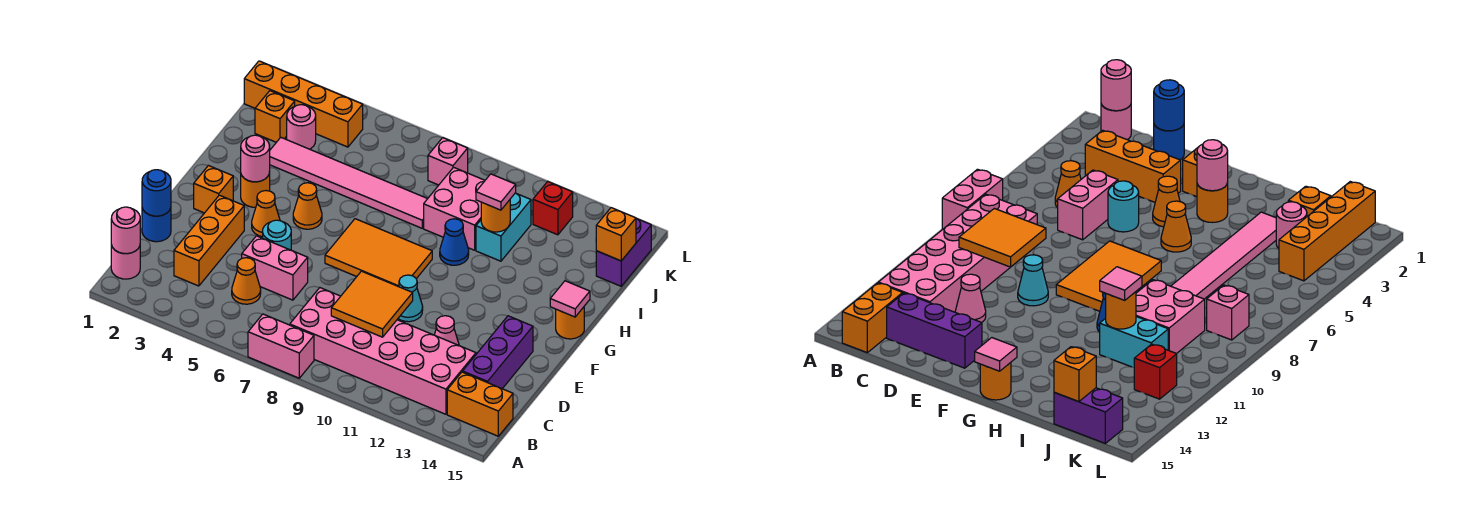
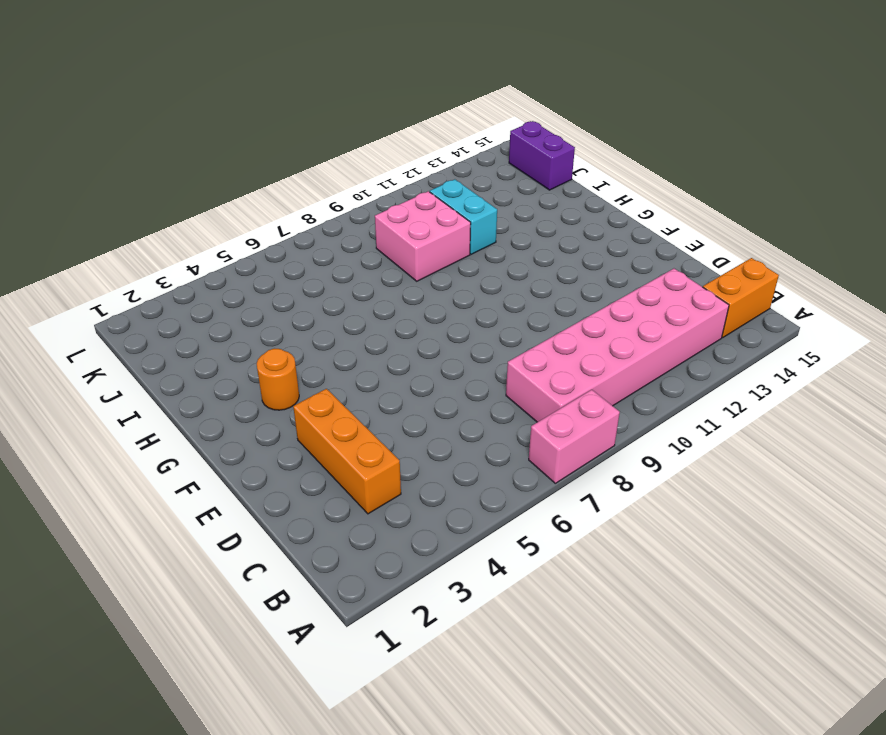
none -> pink round brick B1 level 1
none -> orange cone C5 level 1
none -> purple brick C14:E14 level 1
none -> blue round brick D1 level 1

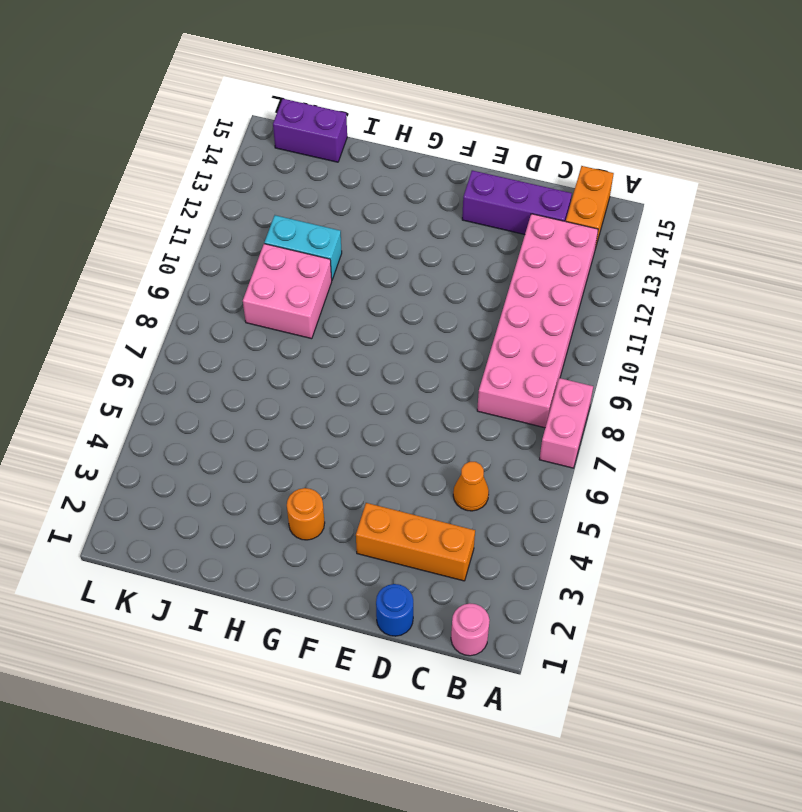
none -> pink brick D5:D6 level 1
none -> pink cone D12 level 1
none -> cyan round brick E5 level 1
none -> cyan cone E10 level 1

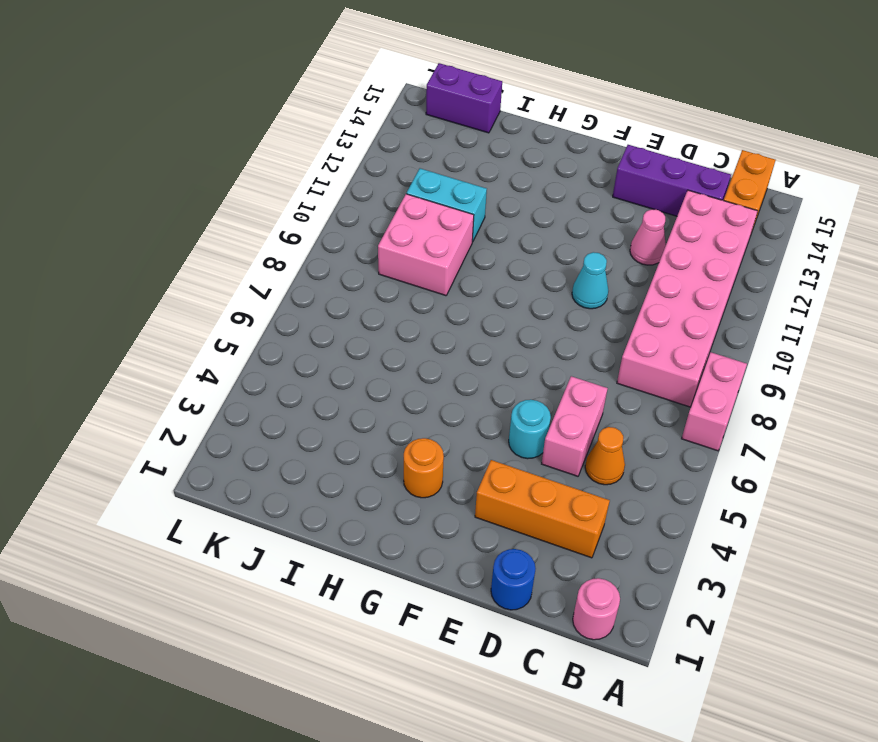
none -> orange brick F2 level 1
none -> orange cone F4 level 1
none -> orange tile F7:G9 level 1
none -> orange cone G5 level 1

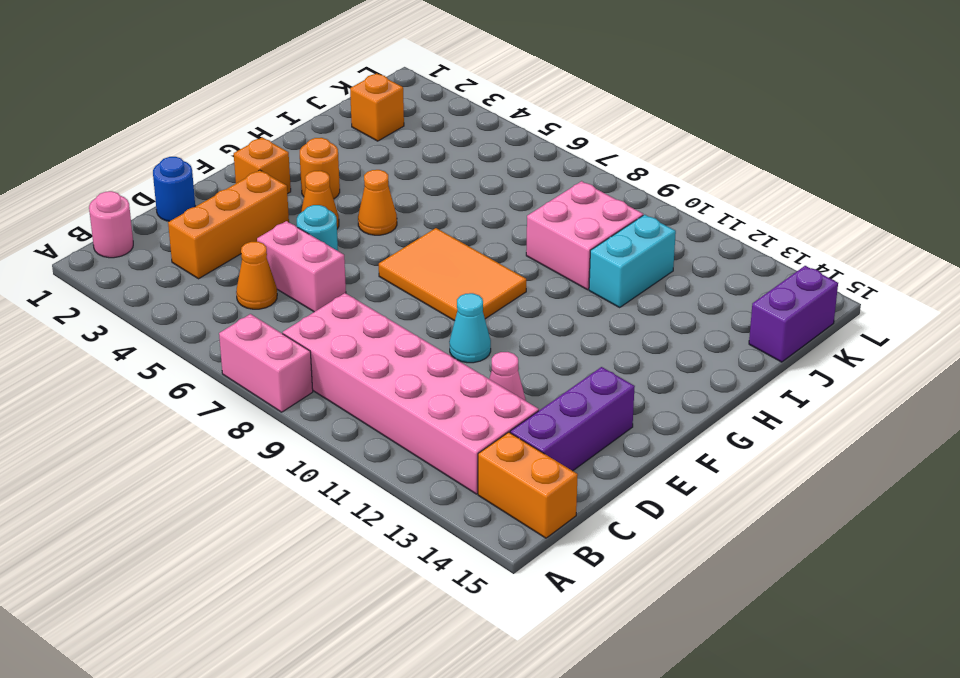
none -> orange round brick G15 level 1
none -> blue cone H10 level 1
none -> pink tile I3:I8 level 1
none -> pink round brick J3 level 1

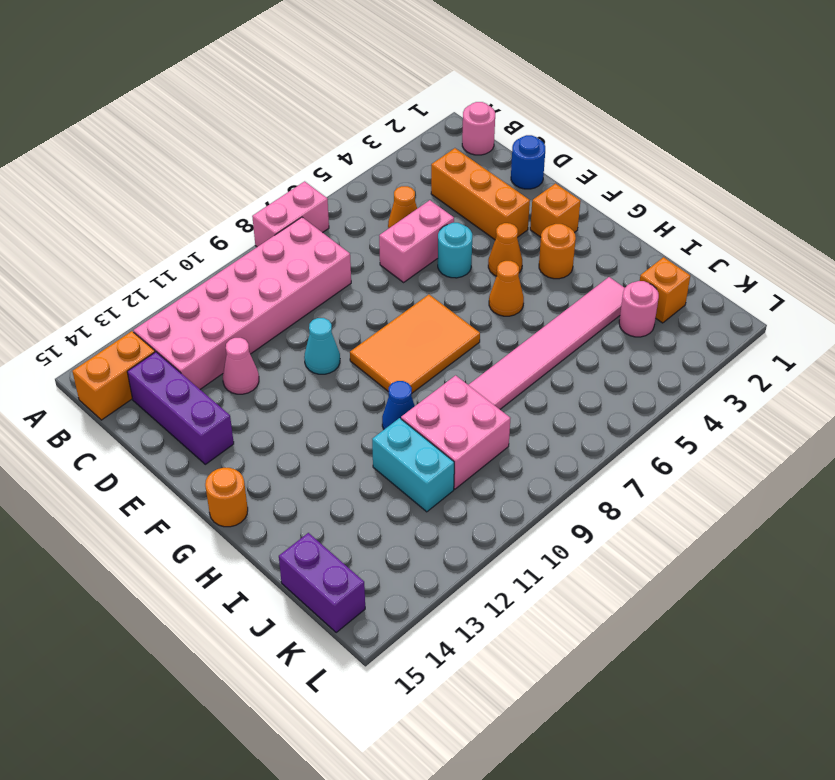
none -> orange brick K1:K4 level 1
none -> pink brick K8 level 1
none -> red brick K12 level 1
none -> pink round brick B1 level 2

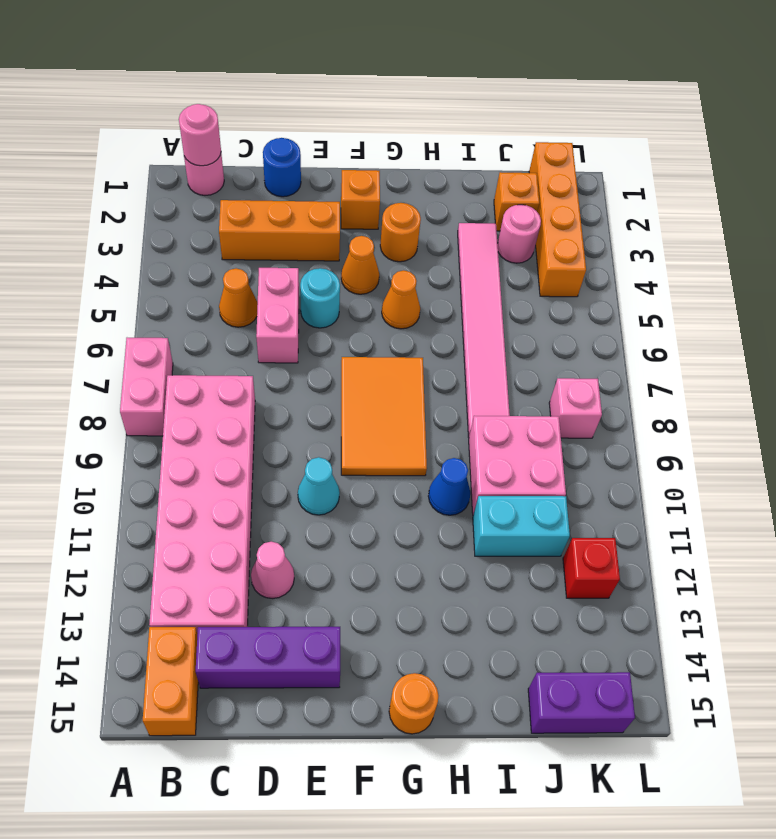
none -> orange tile C9:D10 level 2
none -> blue round brick D1 level 2
none -> pink round brick G3 level 2
none -> pink tile G15 level 2

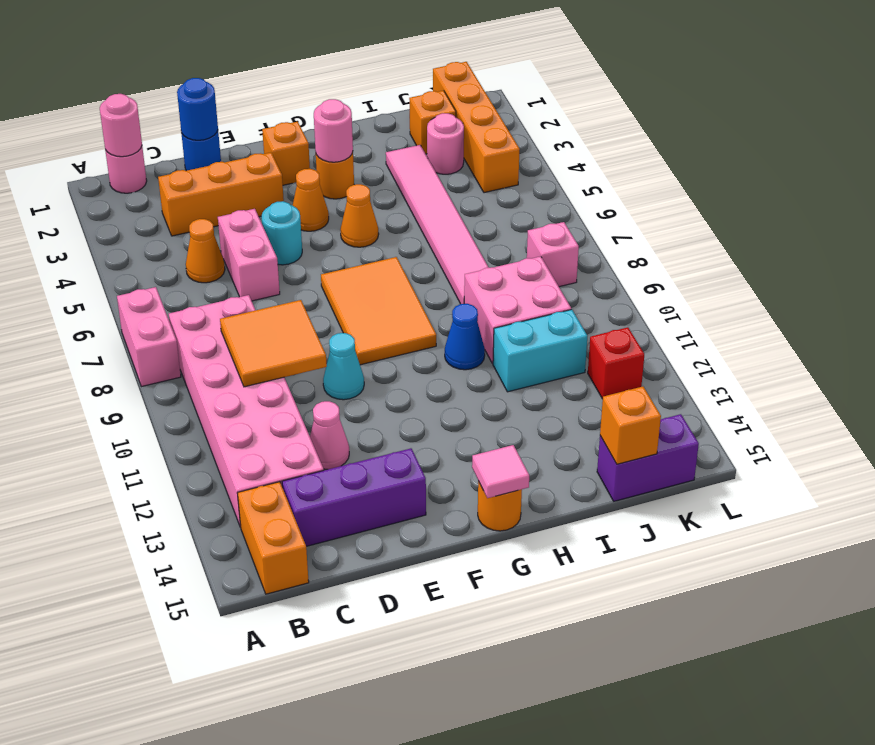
none -> orange round brick I11 level 2
none -> pink tile I11 level 3

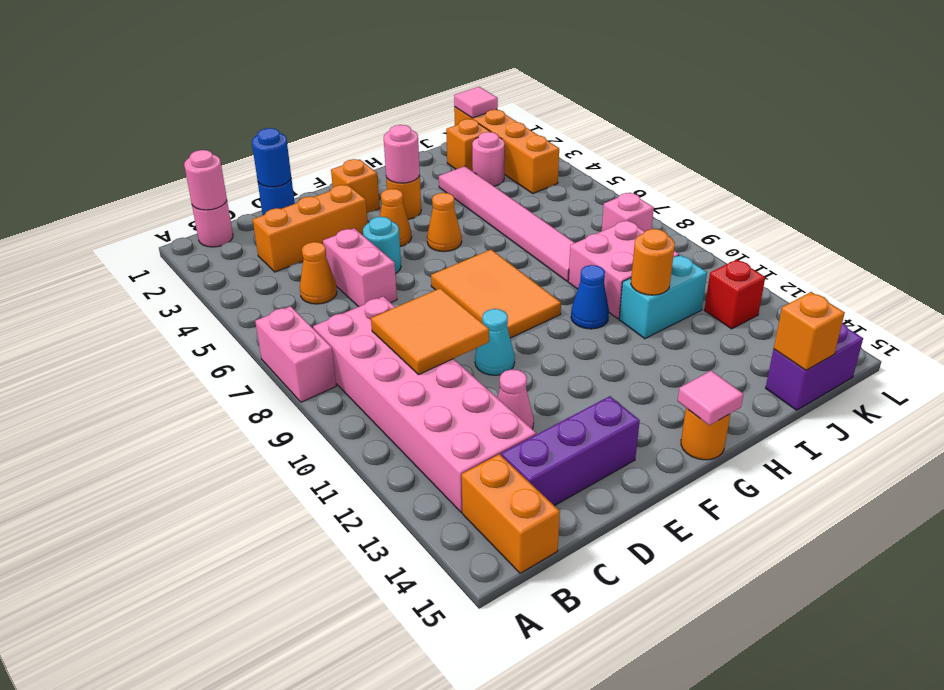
pink tile K1 level 2 -> pink tile I11 level 3

